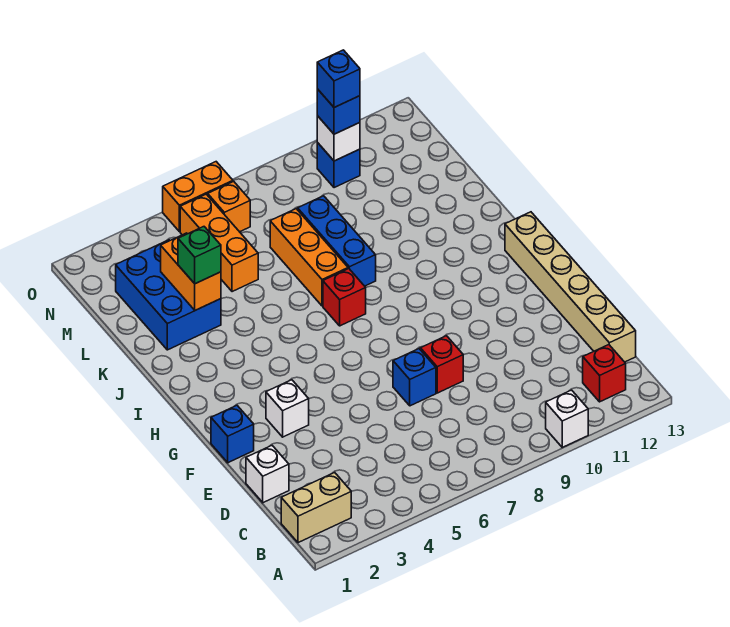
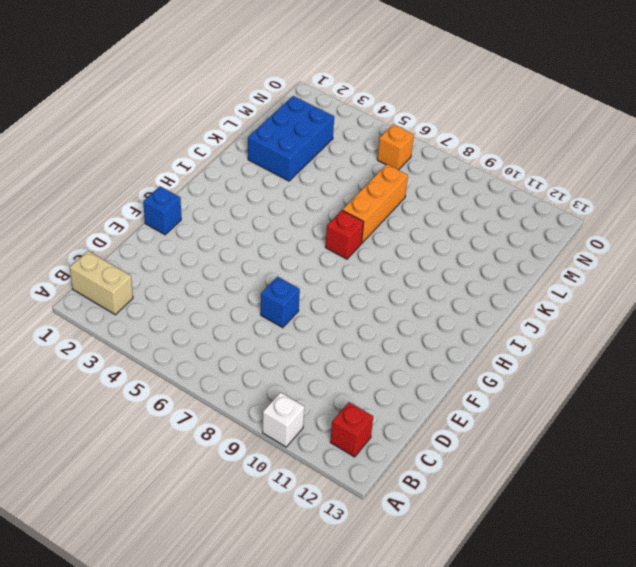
none -> tan brick C13:H13 level 1
none -> white brick D1 level 1
none -> red brick E8 level 1

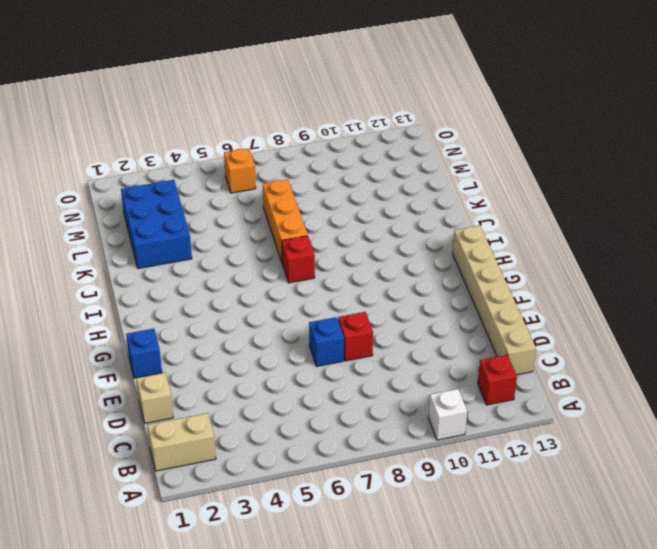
tan brick D1 level 1 -> white brick D1 level 1
none -> white brick F3 level 1
none -> blue brick J8:L8 level 1
none -> orange brick L5:N5 level 1

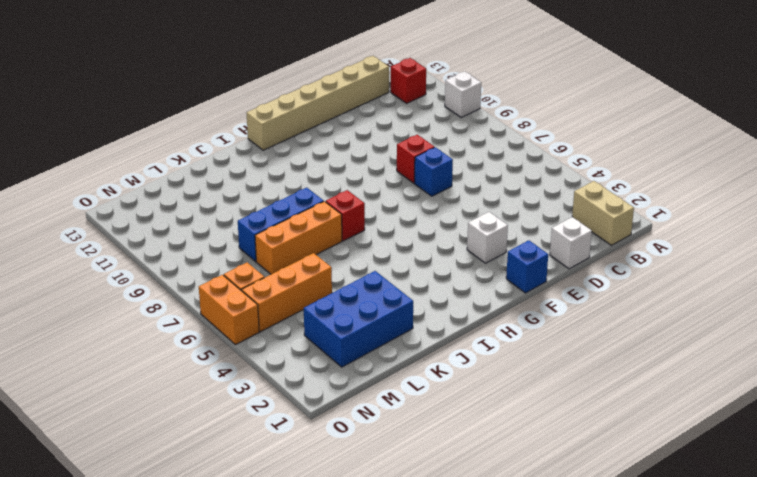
none -> blue brick N10 level 1
none -> orange brick K3:L3 level 2
none -> white brick N10 level 2

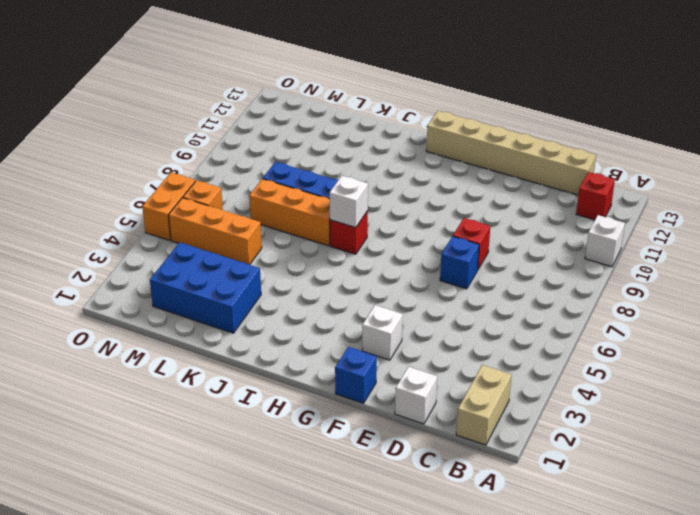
white brick I7 level 2 -> white brick N10 level 2
none -> blue brick N10 level 1
none -> orange brick K3:L3 level 2
none -> green brick K3 level 3

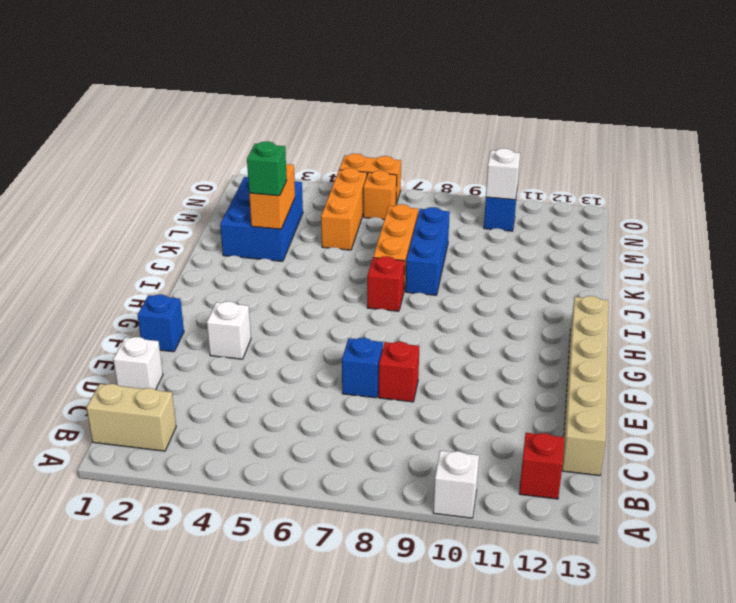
none -> blue brick N10 level 3
none -> blue brick N10 level 4

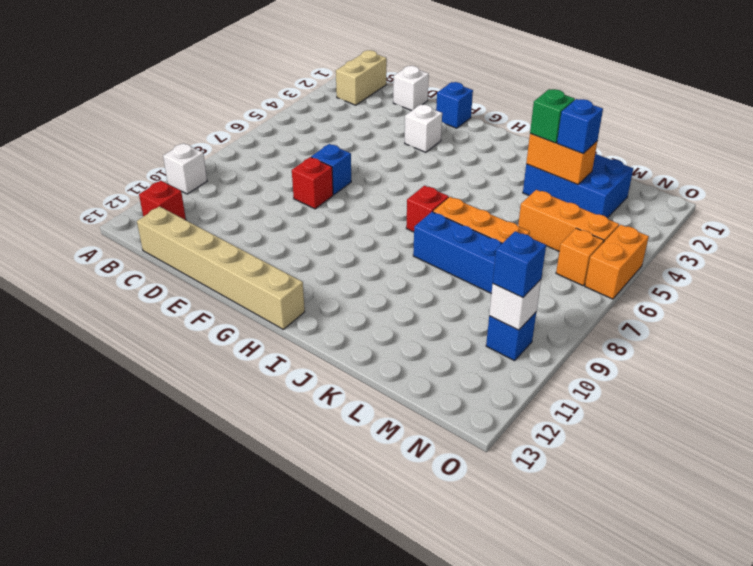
blue brick L3 level 3 -> blue brick N10 level 4

